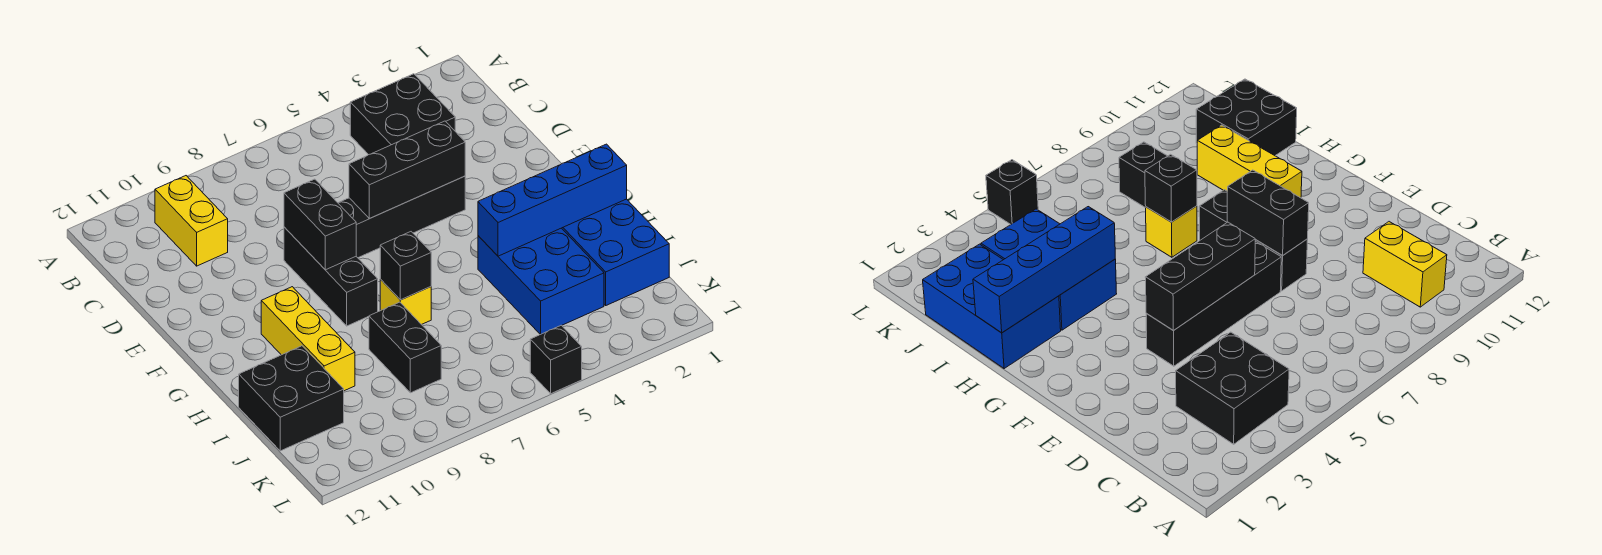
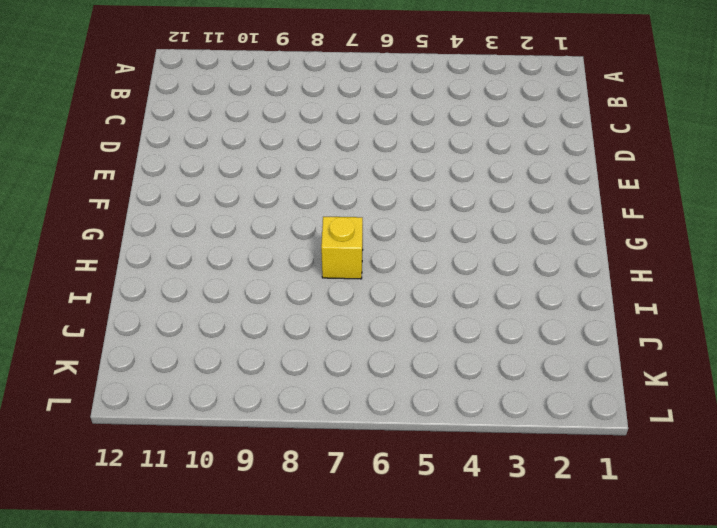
none -> black brick B3:C4 level 1
none -> yellow brick B10:C10 level 1
none -> black brick E4:E7 level 1

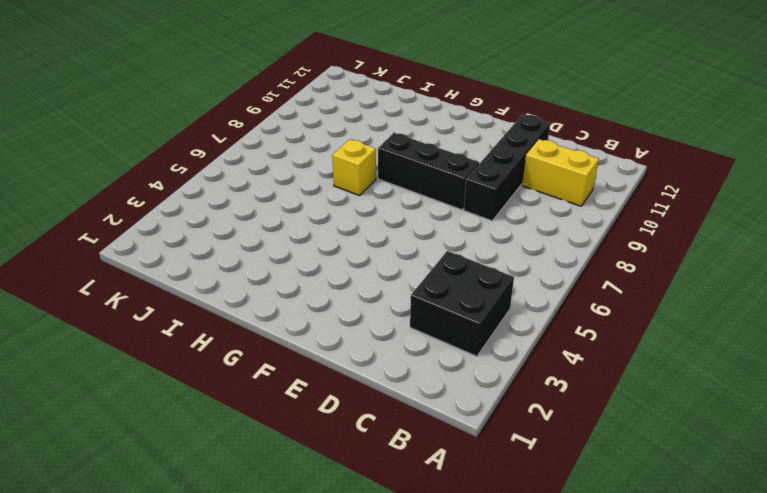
black brick D8:D11 level 1 -> black brick E4:E7 level 1
none -> yellow brick G10:I10 level 1
none -> blue brick H1:J2 level 1
none -> blue brick H3:J4 level 1

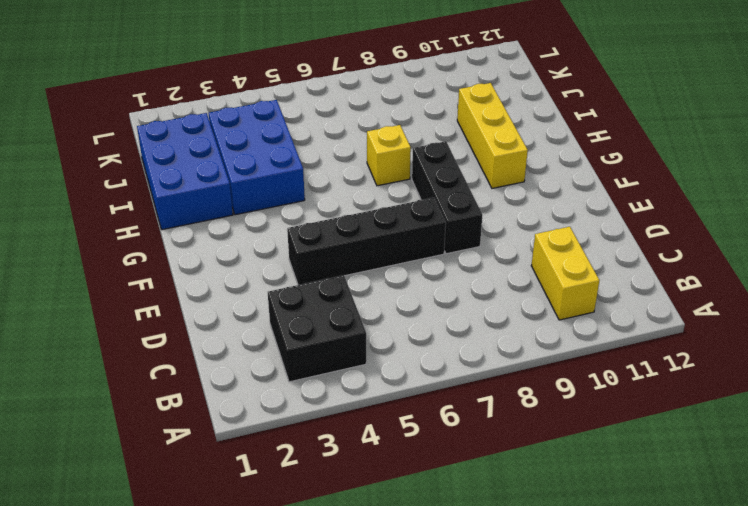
none -> black brick I8:J8 level 1
none -> black brick I11:J12 level 1
none -> black brick L5 level 1

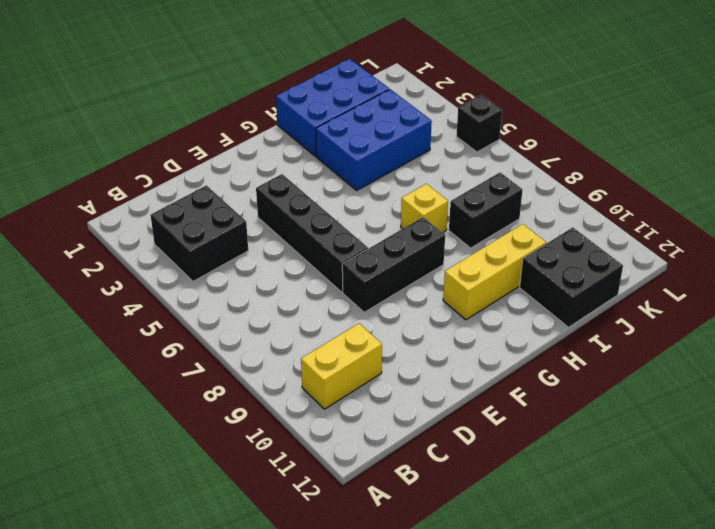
none -> black brick E4:E6 level 2
none -> black brick E8:F8 level 2
none -> blue brick H1:H4 level 2

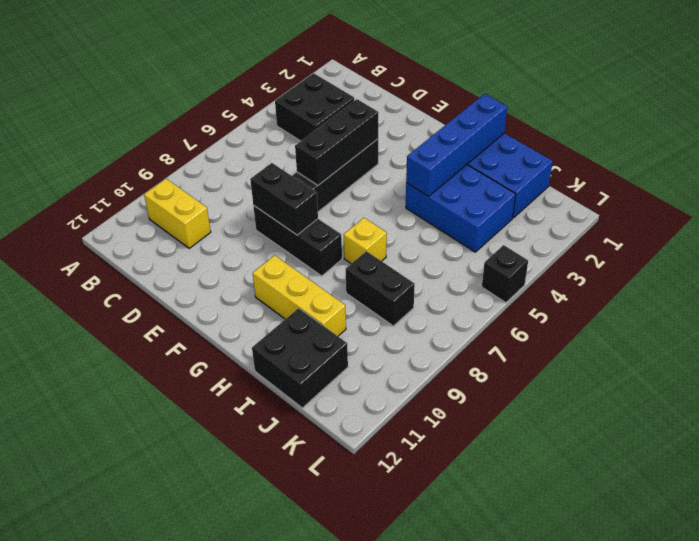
none -> black brick H7 level 2

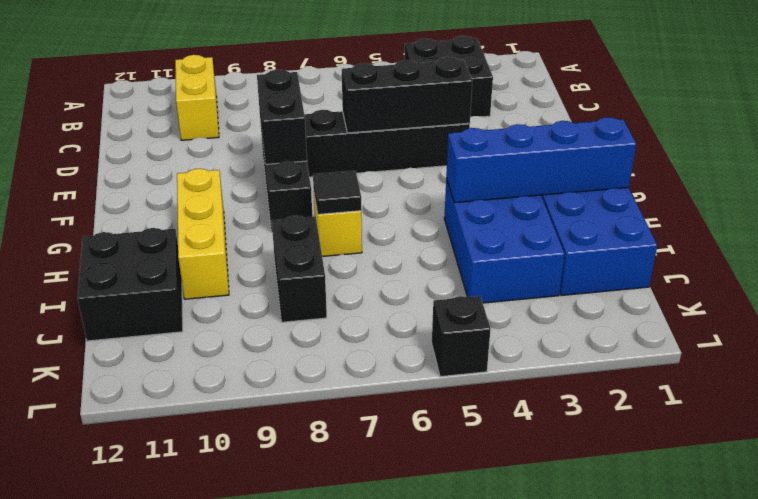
black tile H7 level 2 -> black brick H7 level 2

